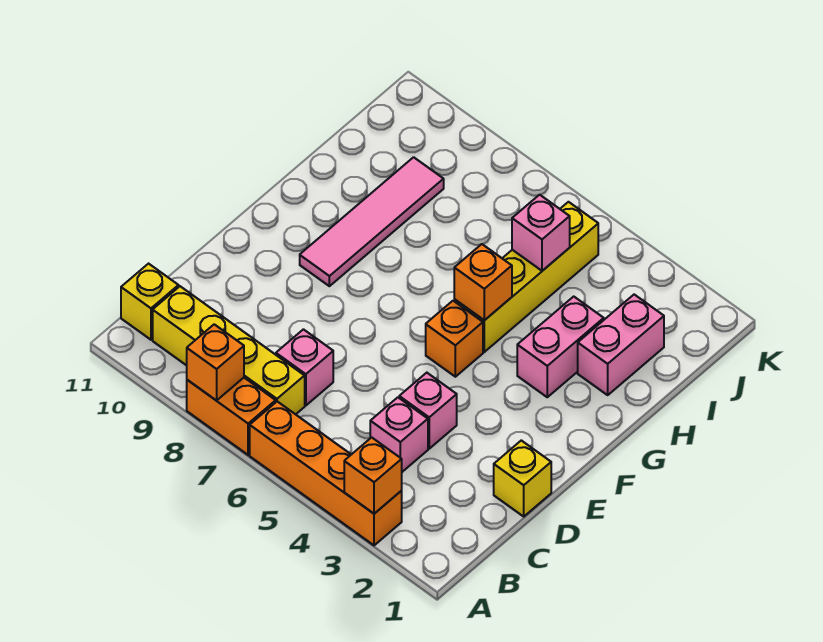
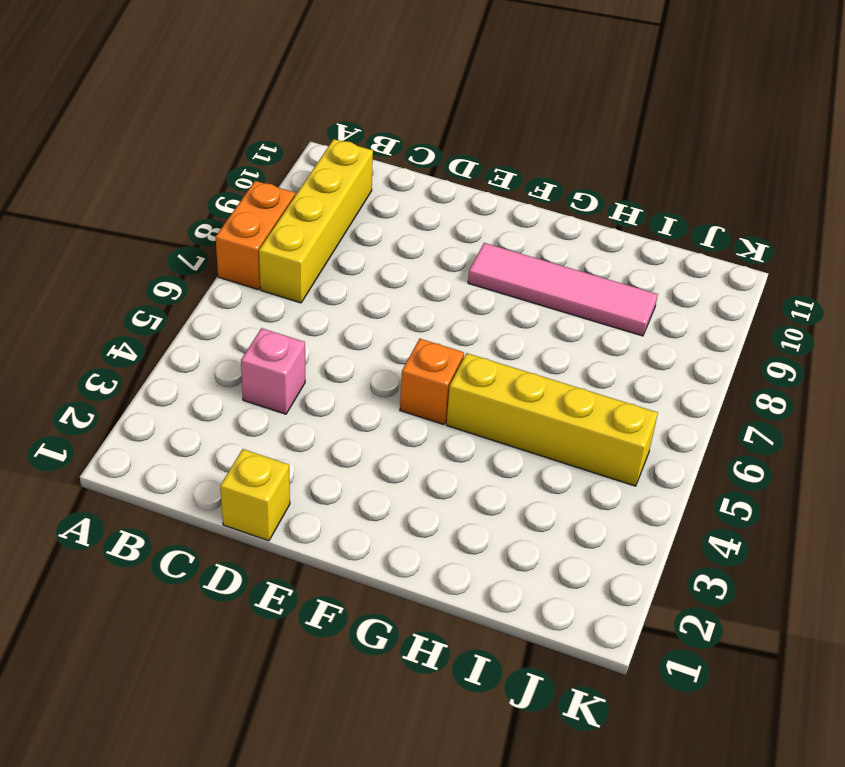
none -> orange brick A3:A6 level 1
none -> yellow brick B11 level 1
none -> pink brick C7 level 1

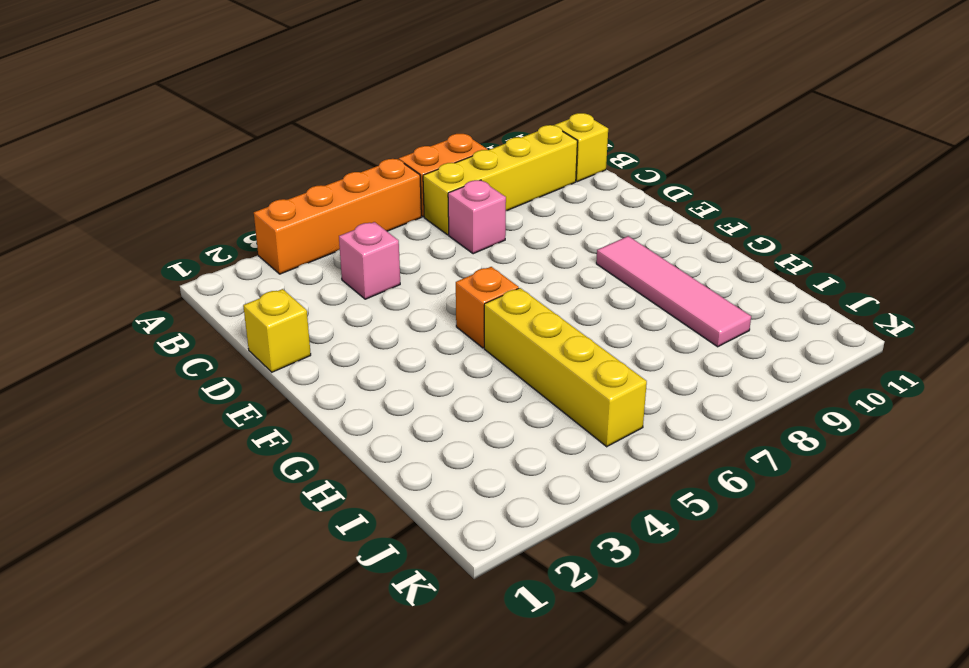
none -> pink brick D4 level 1
none -> pink brick G3:H3 level 1
none -> pink brick H2:I2 level 1

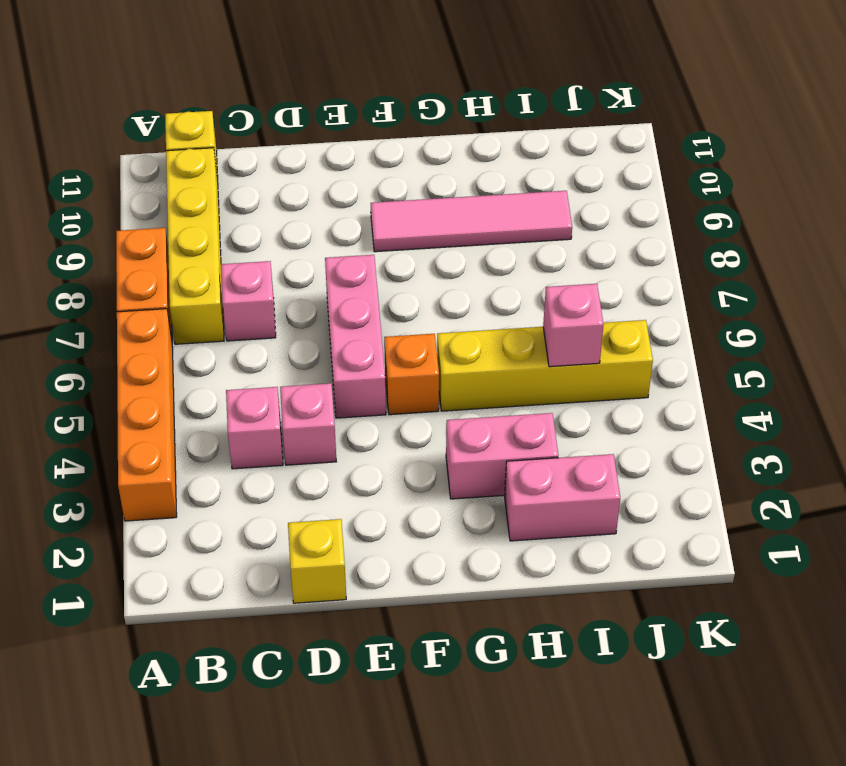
pink brick E5:E7 level 1 -> none
none -> orange brick A3 level 2
none -> orange brick A8 level 2
none -> orange brick G5 level 2

